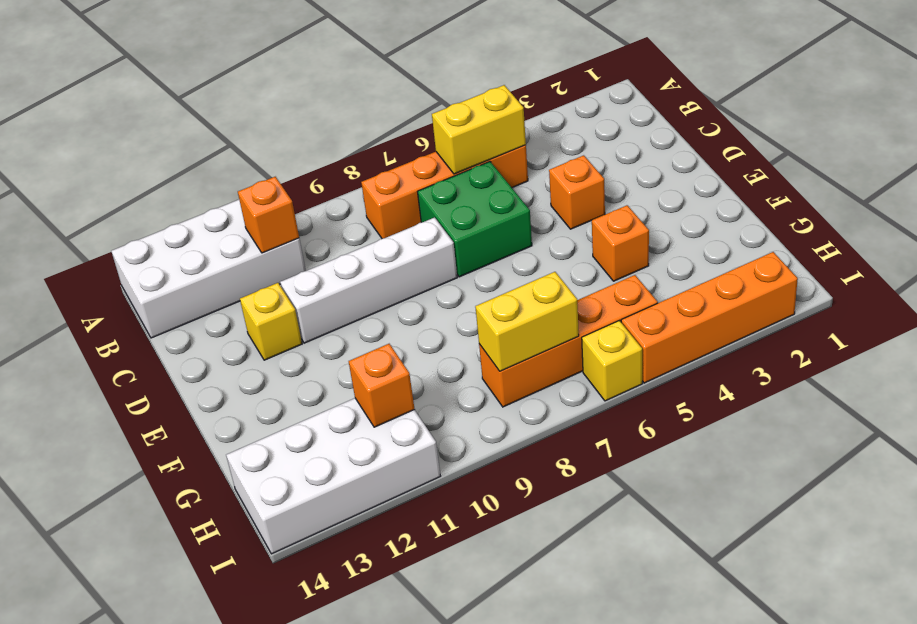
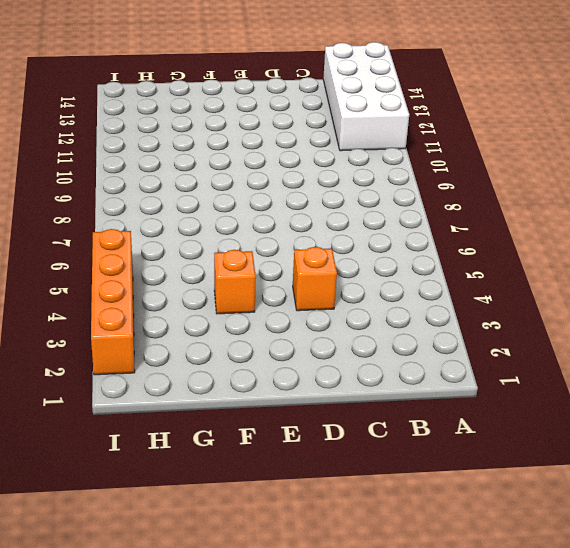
none -> orange brick B5:B8 level 1
none -> green brick C6:D7 level 1
none -> white brick D8:D11 level 1

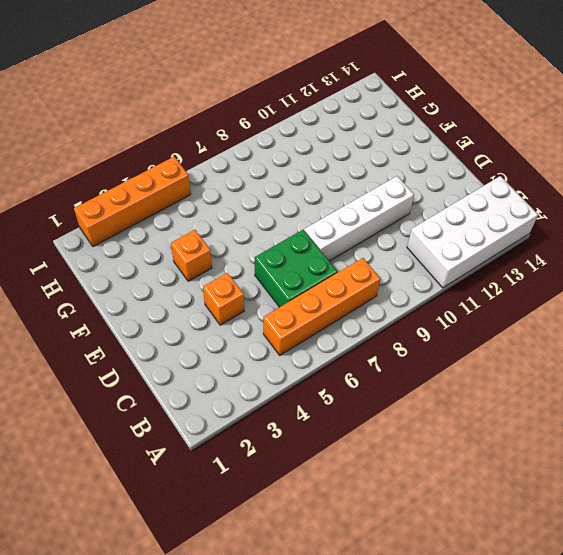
none -> yellow brick D12 level 1
none -> orange brick H5:H8 level 1
none -> white brick H11:I14 level 1

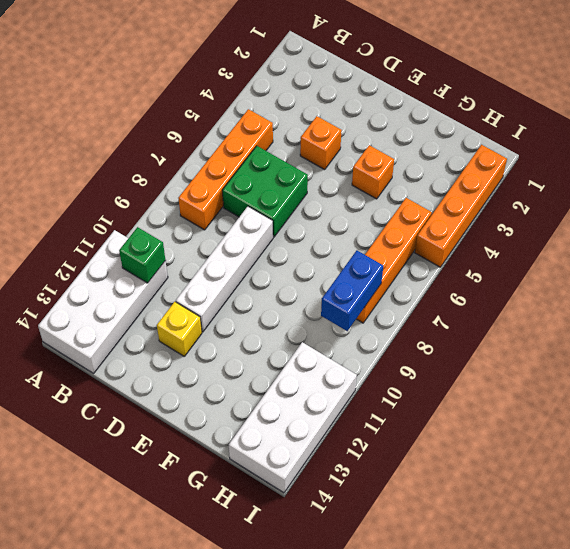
green brick B11 level 2 -> orange brick B11 level 2
blue brick H8:H9 level 2 -> yellow brick H7:H8 level 2
none -> yellow brick I6 level 1
none -> yellow brick B5:B6 level 2
none -> orange brick H11 level 2

